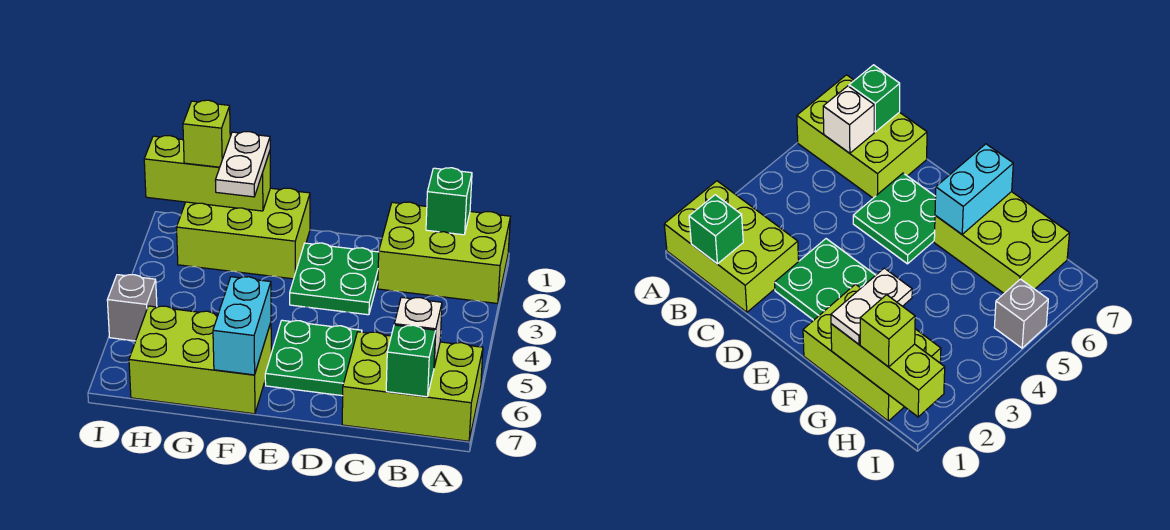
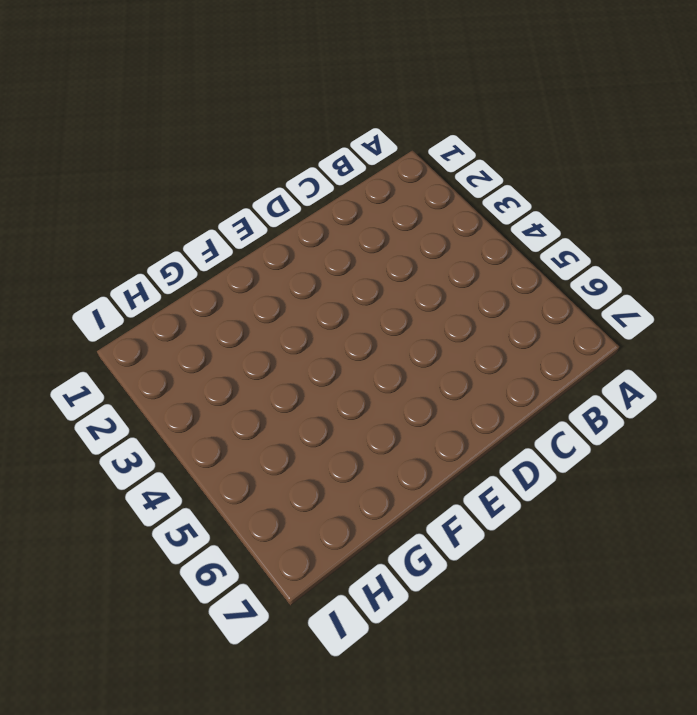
none -> lime brick A1:C2 level 1
none -> lime brick A6:C7 level 1
none -> green plate D2:E3 level 1

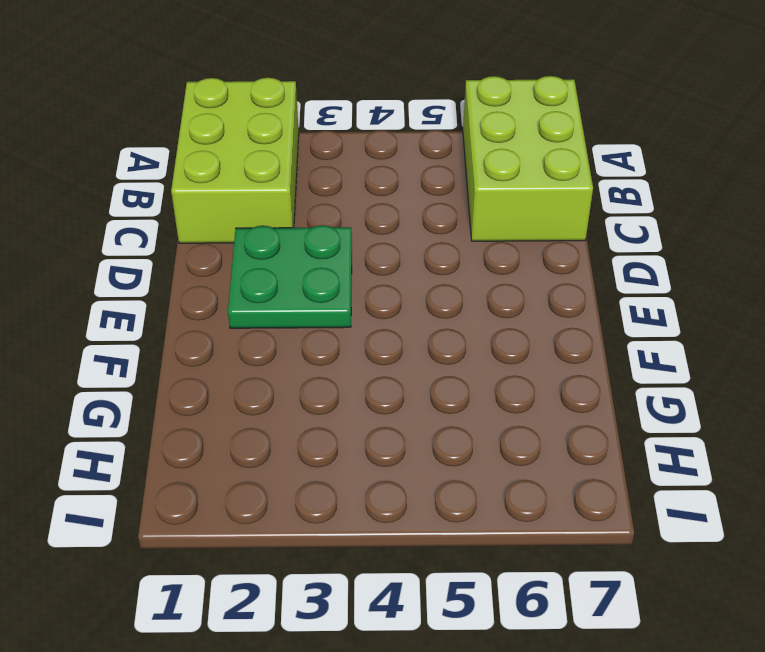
none -> green plate D5:E6 level 1
none -> lime brick F1:H2 level 1
none -> lime brick F6:H7 level 1

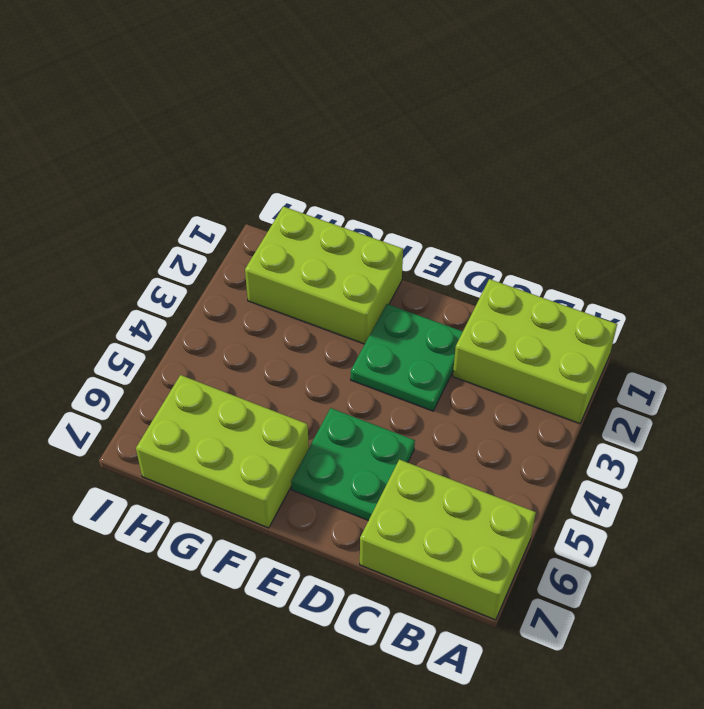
none -> grey brick I5 level 1
none -> green brick B1 level 2
none -> white brick B6 level 2

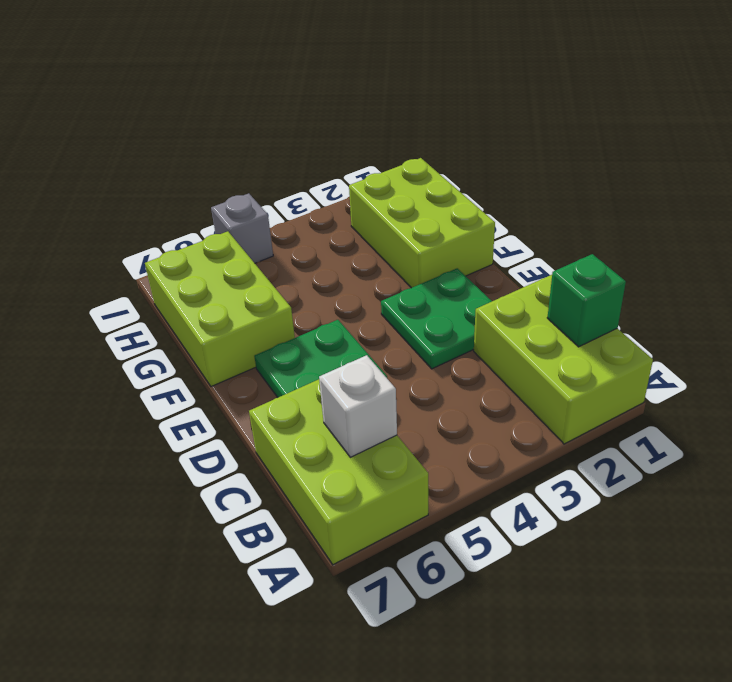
none -> green brick B7 level 2
none -> cyan brick F6:F7 level 2
none -> lime brick G1:I1 level 2

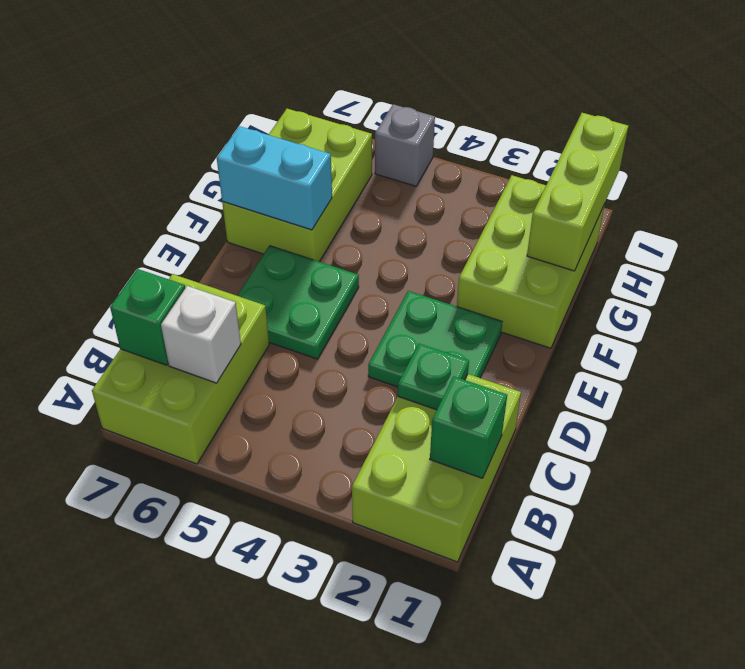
green plate C2 level 2 -> none
none -> white plate G1:G2 level 3
none -> lime brick H1 level 3

